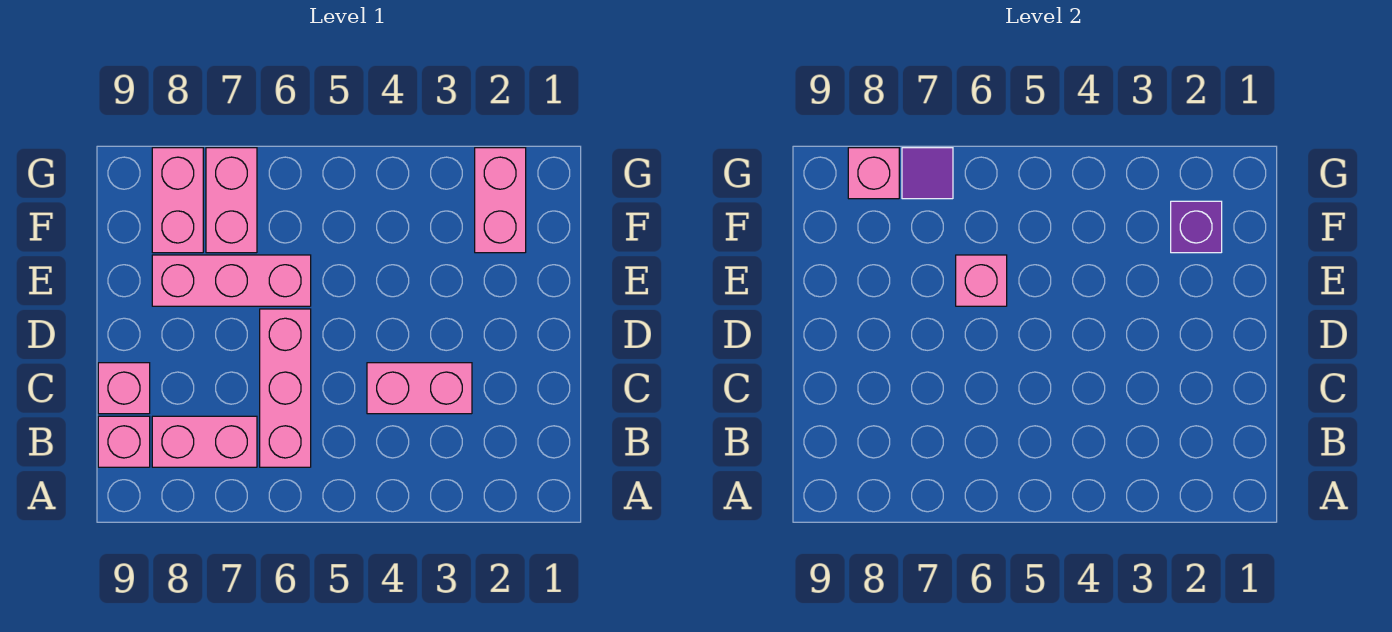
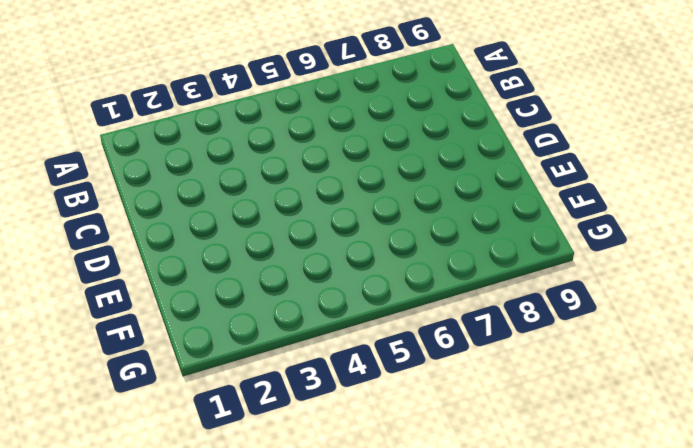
none -> pink brick B6:D6 level 1
none -> pink brick B7:B8 level 1
none -> pink brick B9 level 1

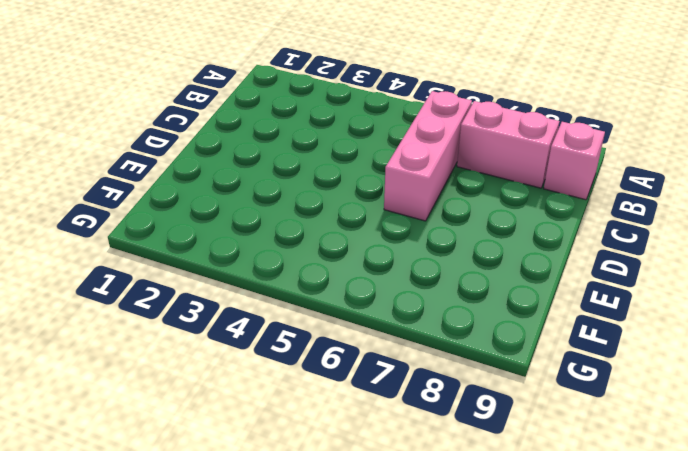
none -> pink brick C3:C4 level 1
none -> pink brick C9 level 1
none -> pink brick E6:E8 level 1

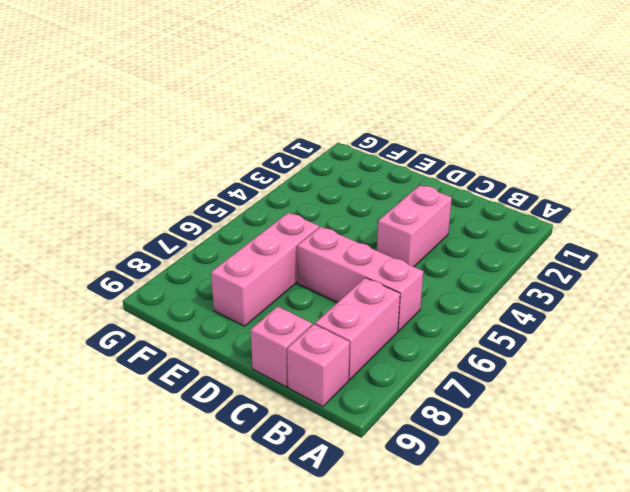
none -> pink brick F2:G2 level 1
none -> pink brick F7:G7 level 1
none -> pink brick F8:G8 level 1

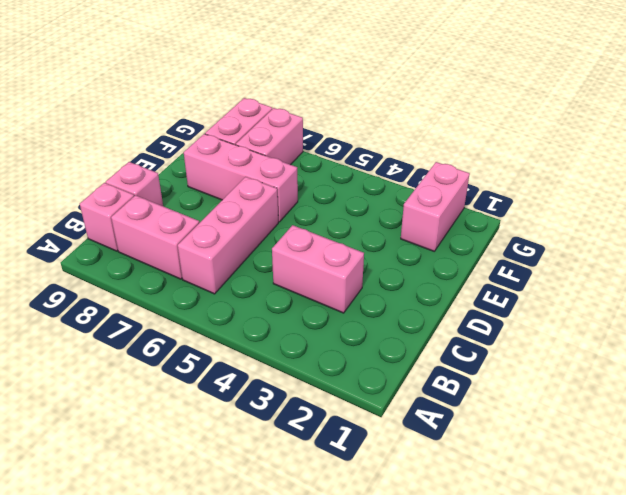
none -> pink brick E6 level 2
none -> purple brick F2 level 2
none -> purple tile G7 level 2

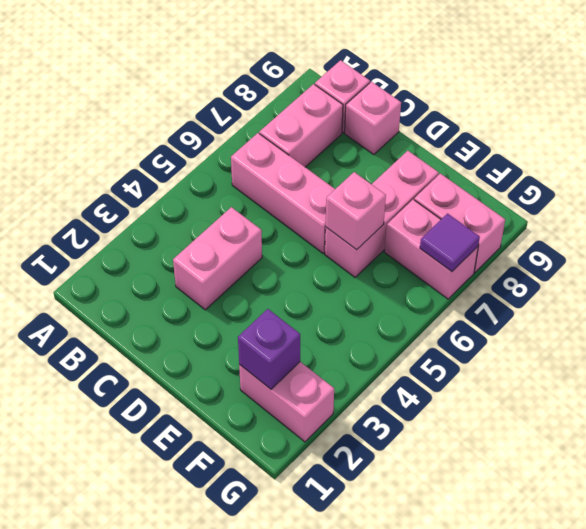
none -> pink brick G8 level 2

